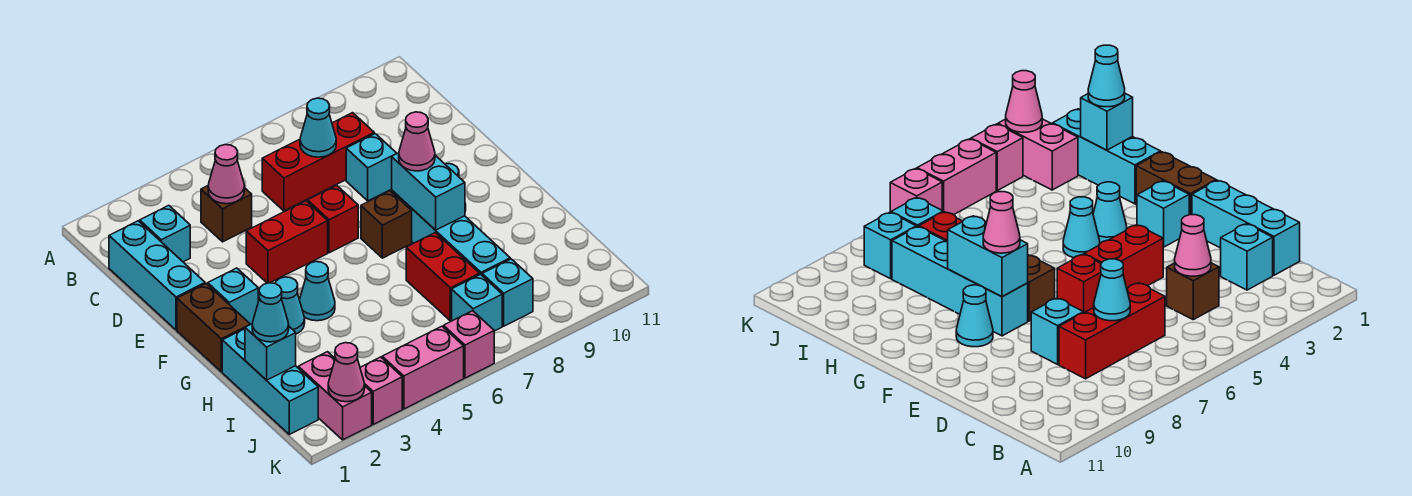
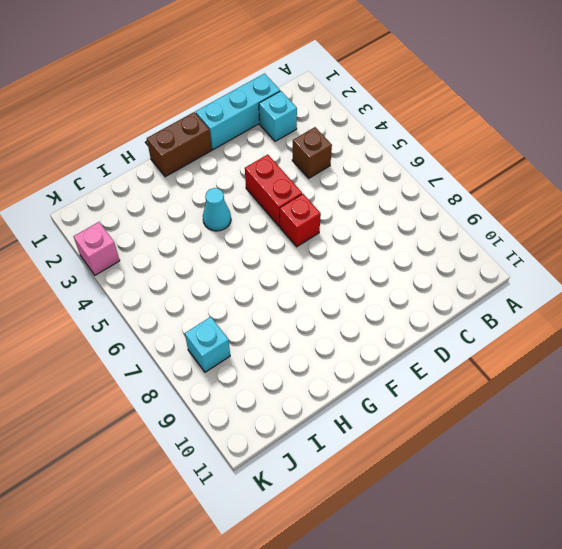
none -> red brick C6:C8 level 1
none -> cyan brick D8 level 1
none -> cyan brick F2 level 1

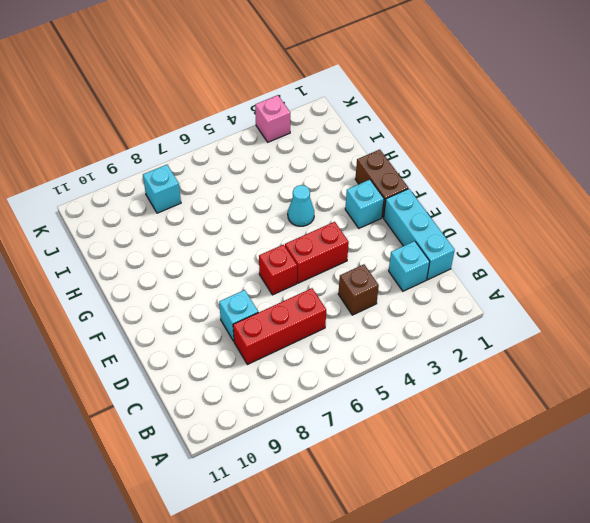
none -> brown brick F7 level 1
none -> cyan brick F8:I8 level 1
none -> cyan cone F9 level 1

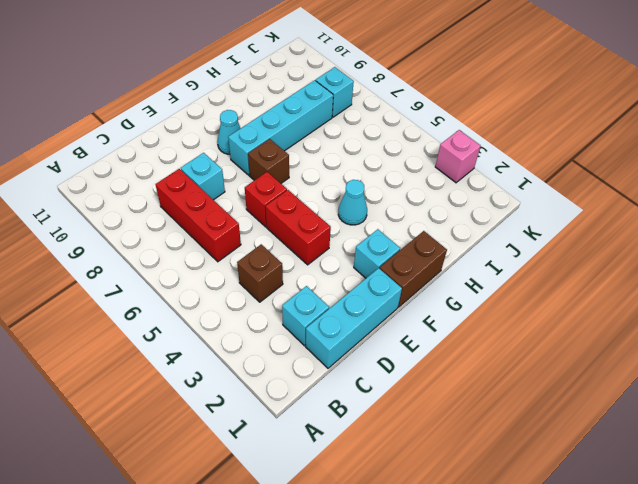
none -> cyan cone G3 level 1
none -> cyan brick H1:J1 level 1
none -> red brick H7:I7 level 1

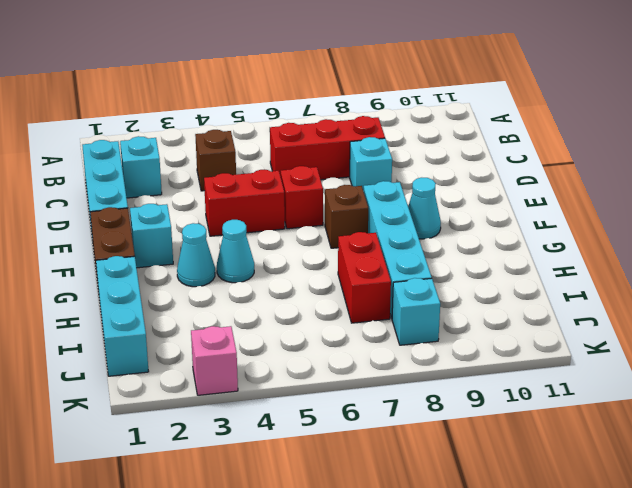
none -> pink brick J2:K2 level 1
none -> cyan brick J7 level 1
none -> pink brick K4:K5 level 1

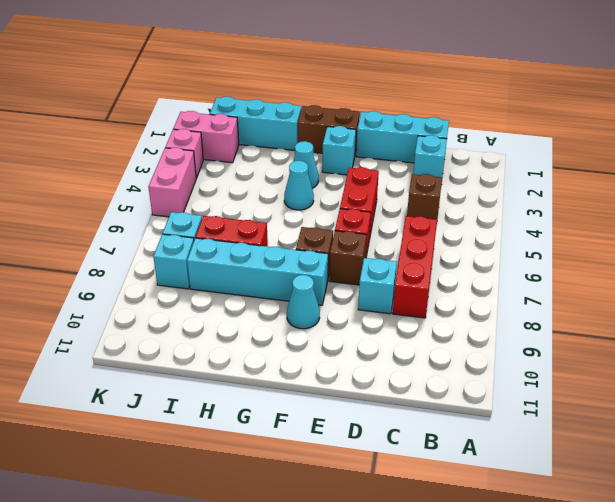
brown brick E7 level 1 -> none
none -> pink brick K6 level 1
none -> pink cone C4 level 2
none -> cyan cone C7 level 2

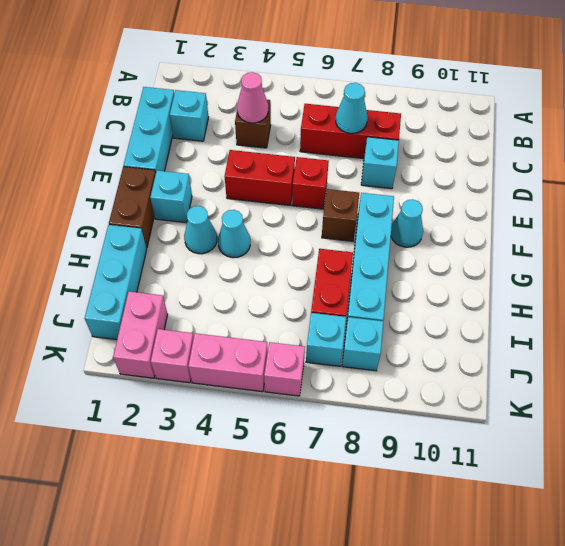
none -> cyan brick F8:G8 level 2
none -> cyan brick I1 level 2
none -> pink cone K2 level 2

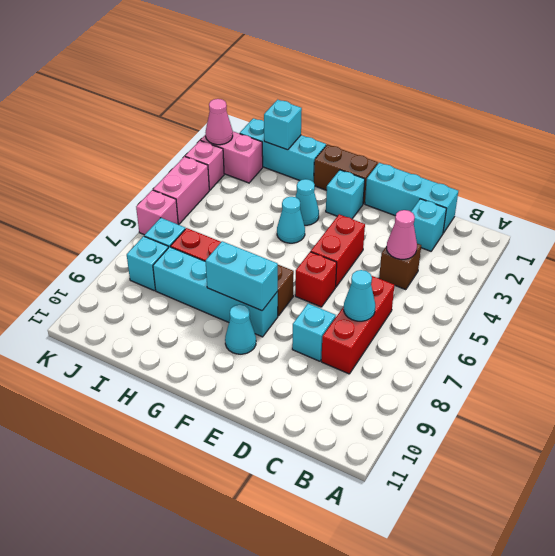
none -> pink cone F8 level 3
none -> cyan cone I1 level 3

